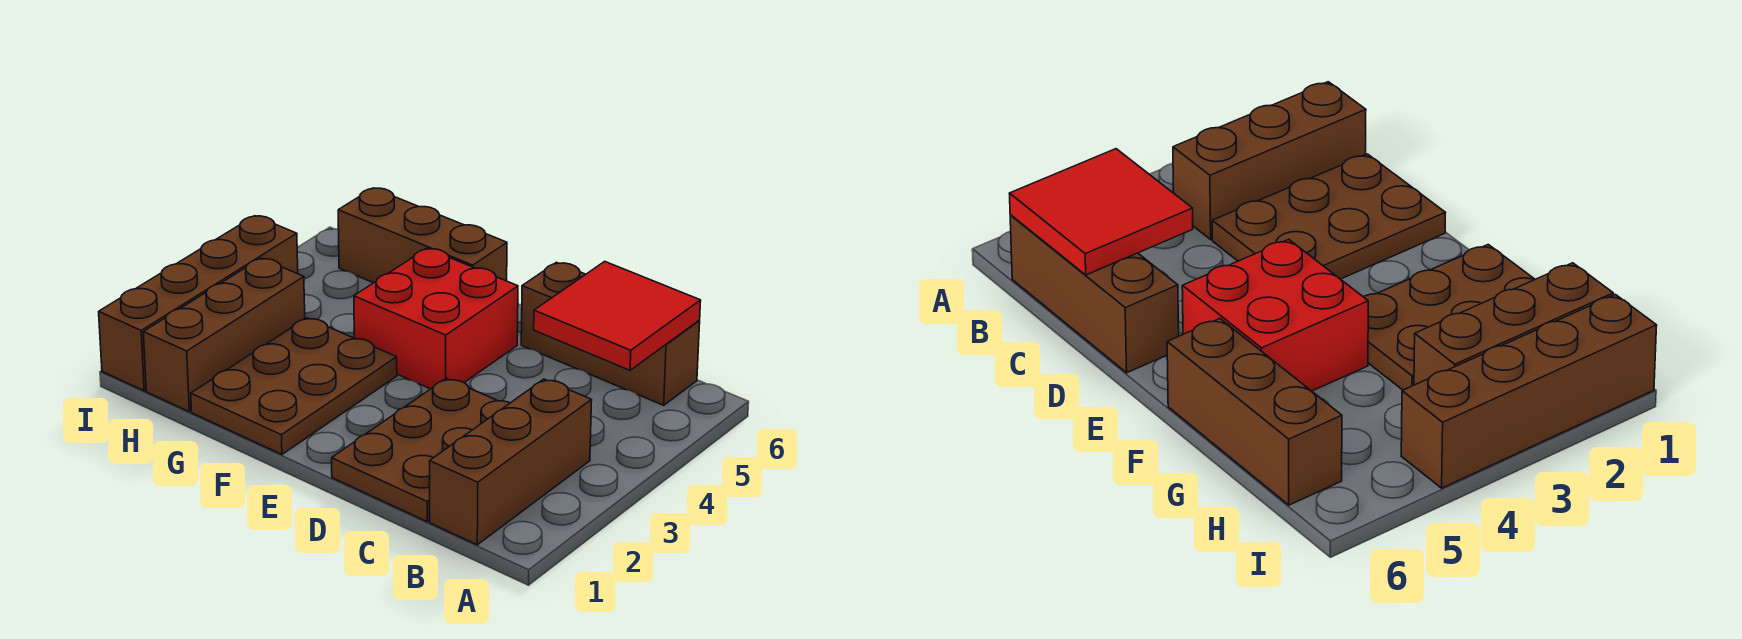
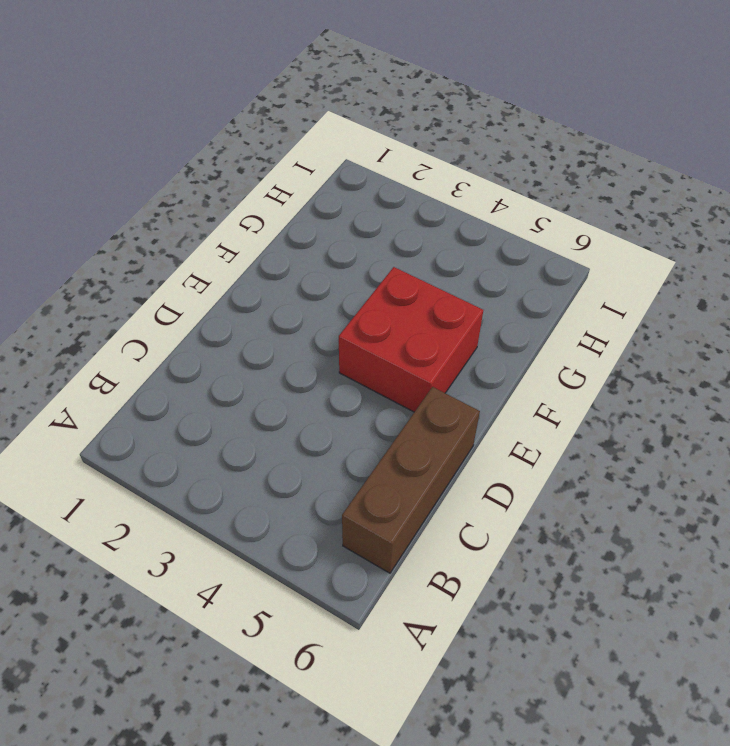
none -> brown brick B1:B3 level 1
none -> brown plate C1:D3 level 1

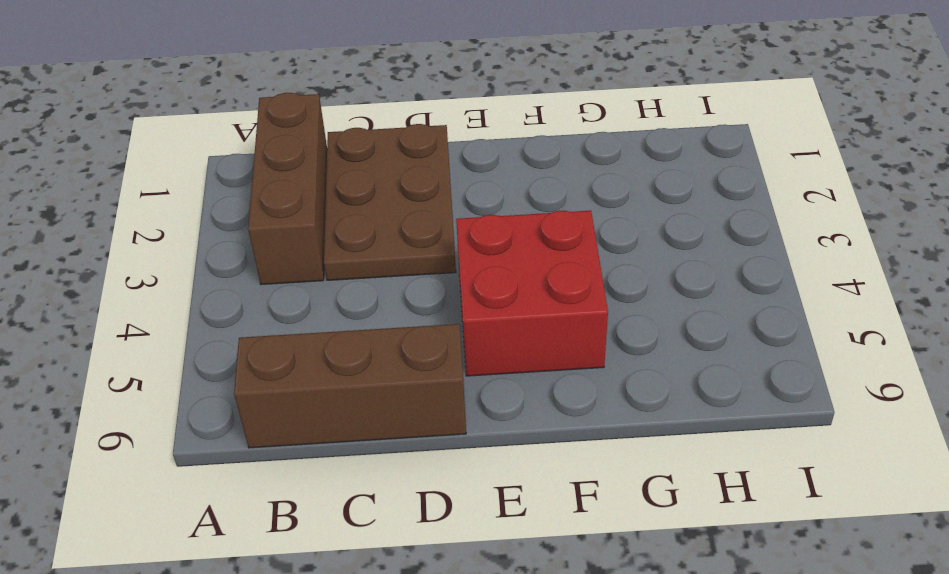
none -> brown plate F1:G3 level 1
none -> brown brick F6:H6 level 1

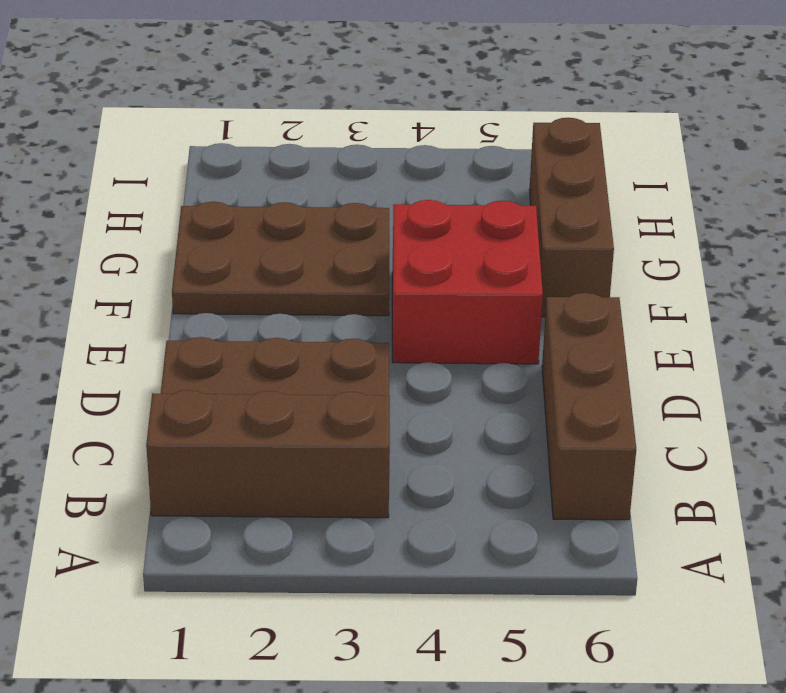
none -> brown brick H1:H3 level 1
none -> brown brick I1:I4 level 1

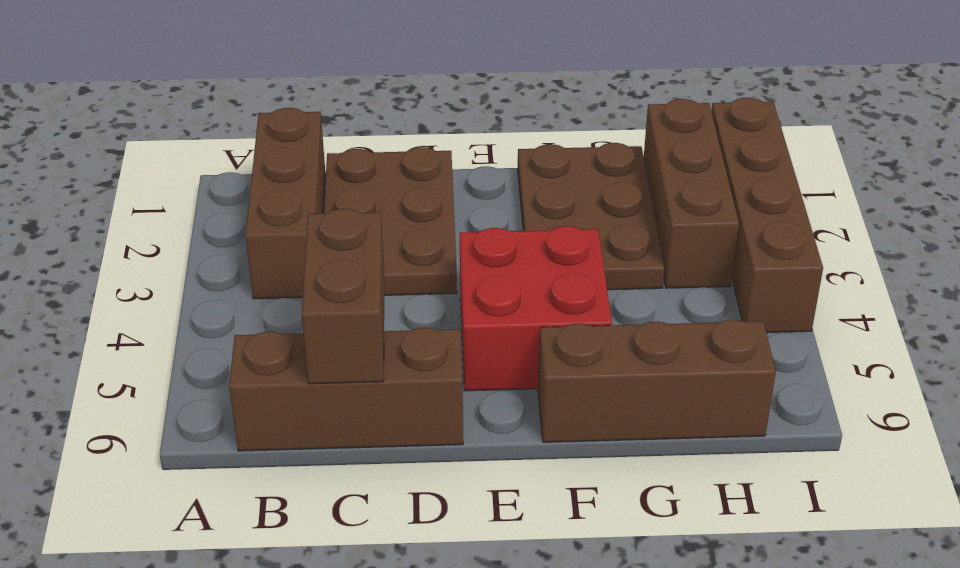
brown brick C5:C6 level 2 -> red tile B5:C6 level 2

